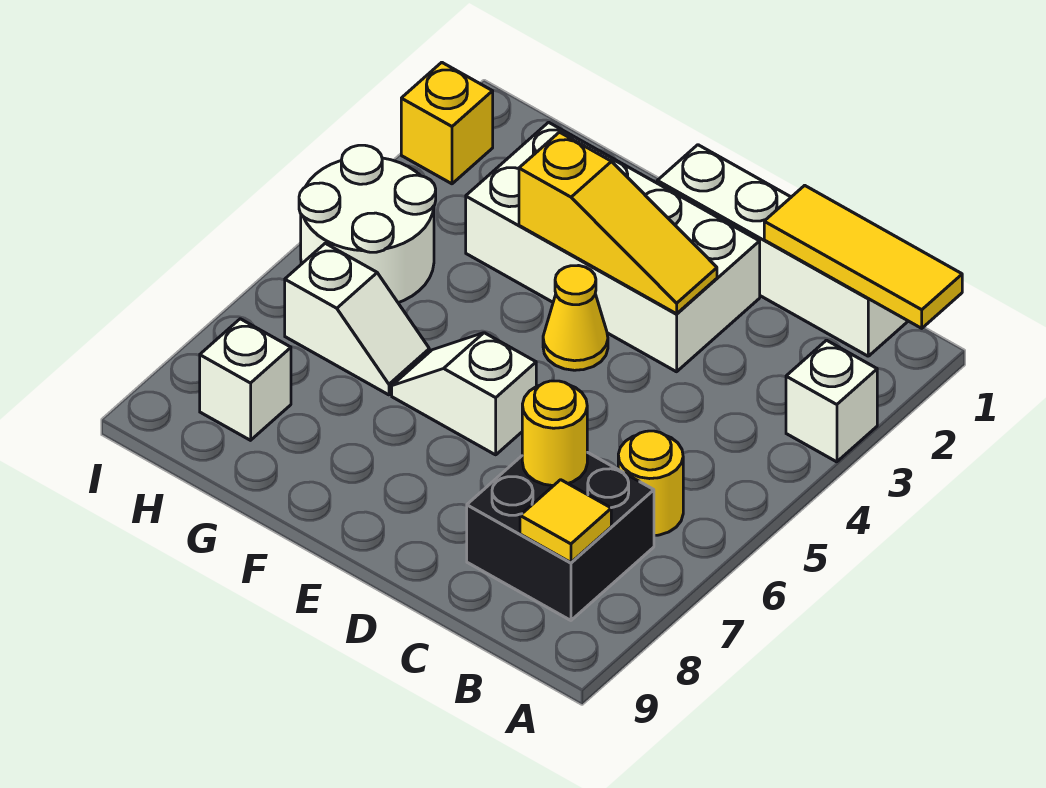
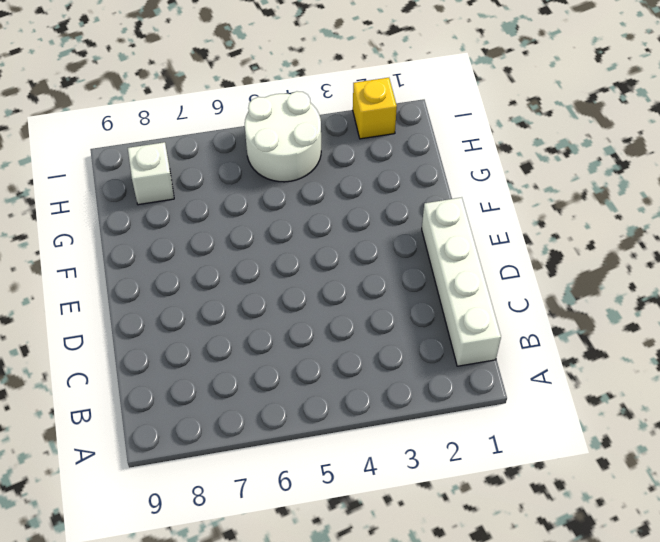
none -> white brick A3 level 1
none -> yellow round brick B6 level 1
none -> black brick B7:C8 level 1

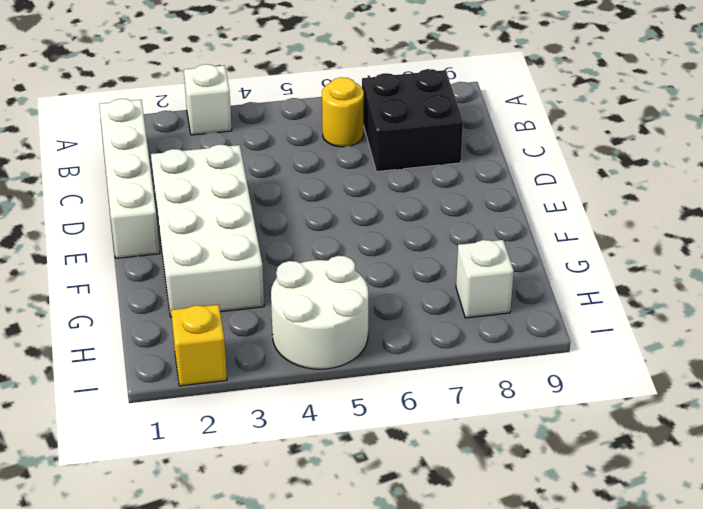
none -> yellow cone E4 level 1
none -> white slope E6:F6 level 1 top E
none -> white slope G6:H6 level 1 top H

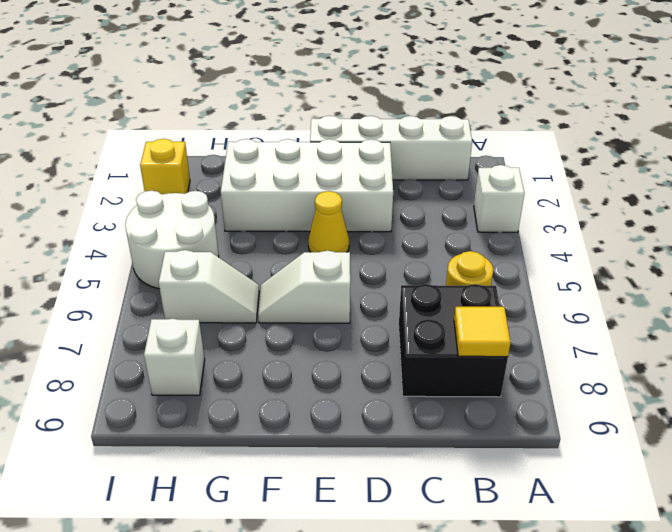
none -> yellow tile A1:C1 level 2
none -> yellow round brick C7 level 2
none -> yellow slope D3:F3 level 2 top F

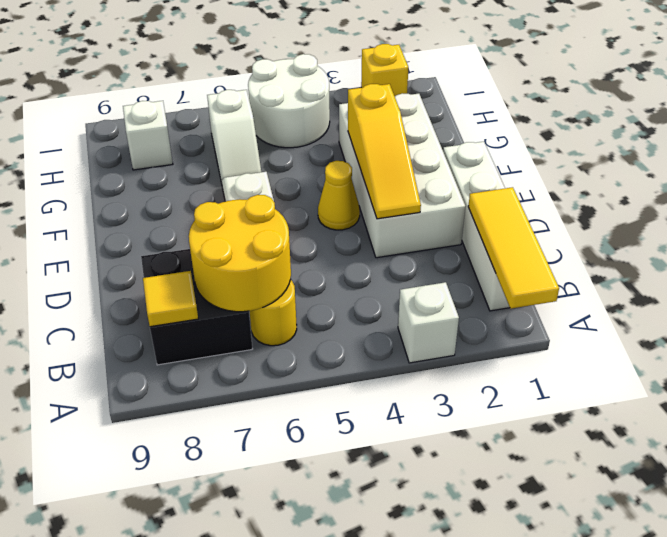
yellow round brick B6:C7 level 2 -> yellow round brick C7 level 2

